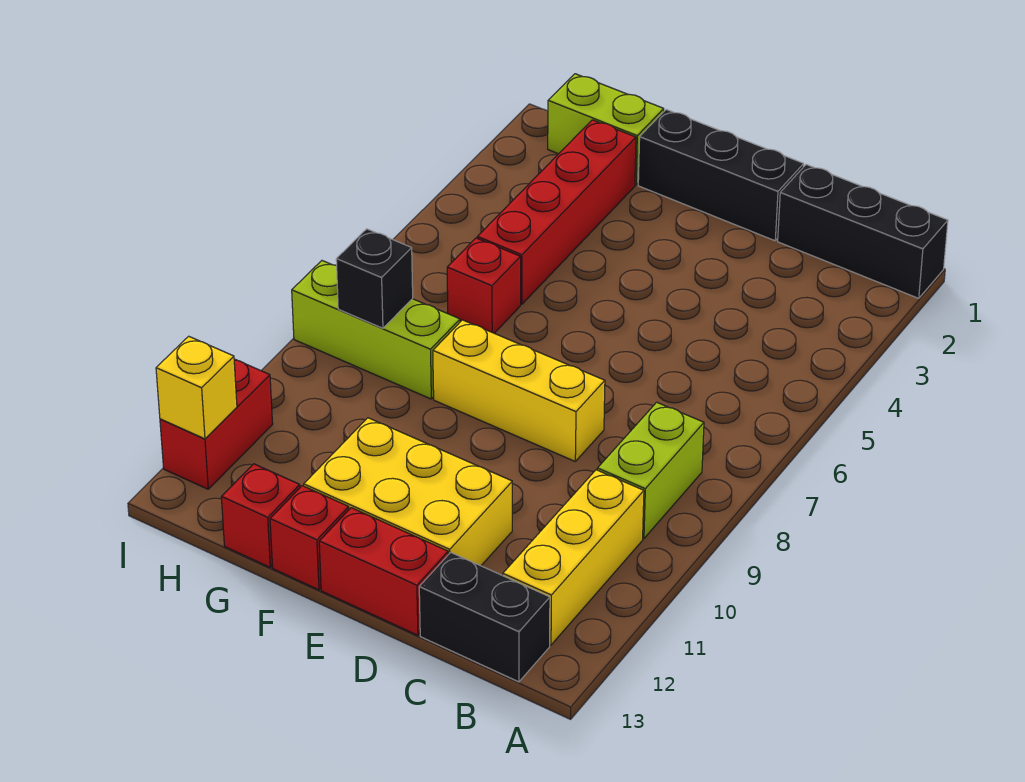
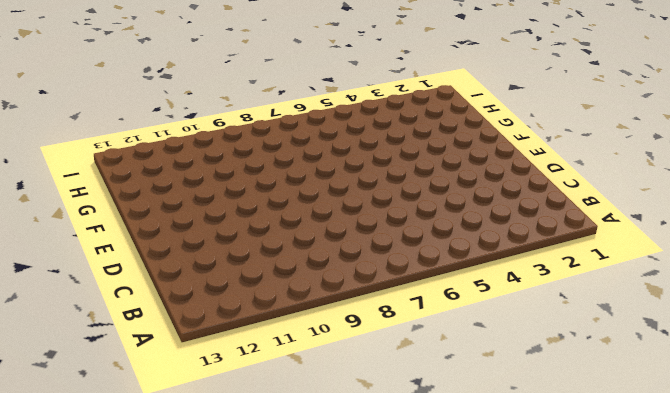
none -> black brick A1:C1 level 1
none -> lime brick B8:B9 level 1
none -> yellow brick B10:B12 level 1

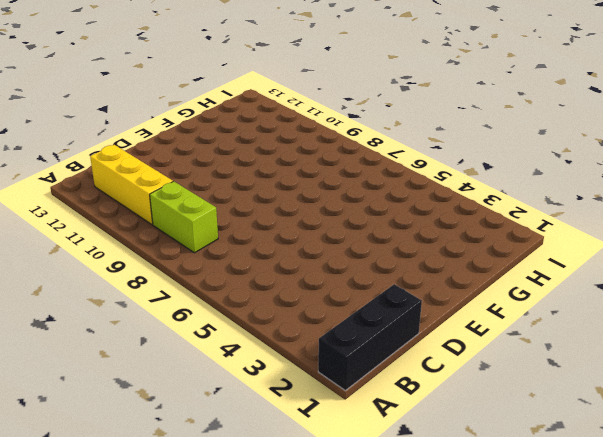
none -> black brick B13:C13 level 1
none -> black brick D1:F1 level 1
none -> yellow brick D8:F8 level 1

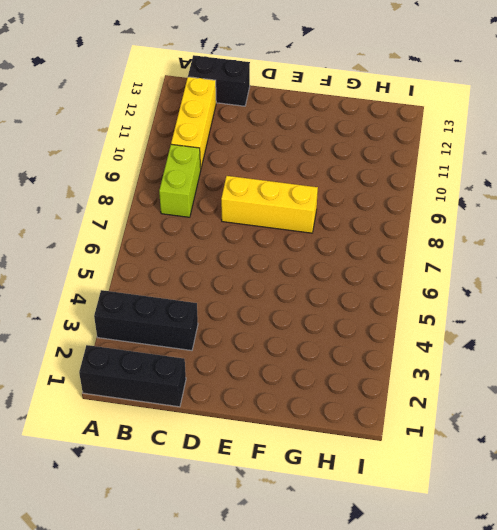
black brick A3:C3 level 1 -> black brick D1:F1 level 1
none -> yellow brick D11:F12 level 1
none -> red brick D13:E13 level 1
none -> red brick F13 level 1

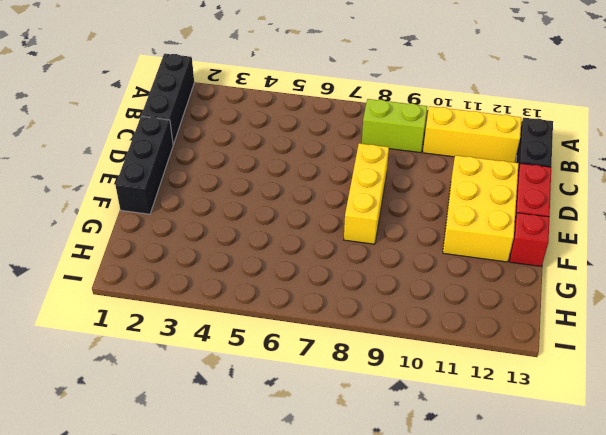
none -> lime brick G1:H1 level 1
none -> red brick G2:G5 level 1
none -> red brick G6 level 1

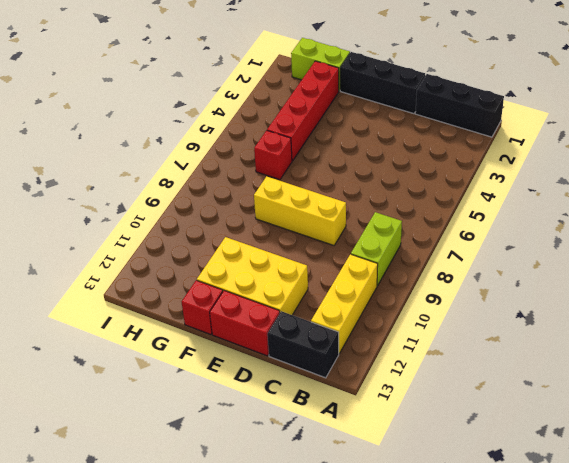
none -> lime brick G8:I8 level 1
none -> red brick G13 level 1
none -> red brick I11:I12 level 1

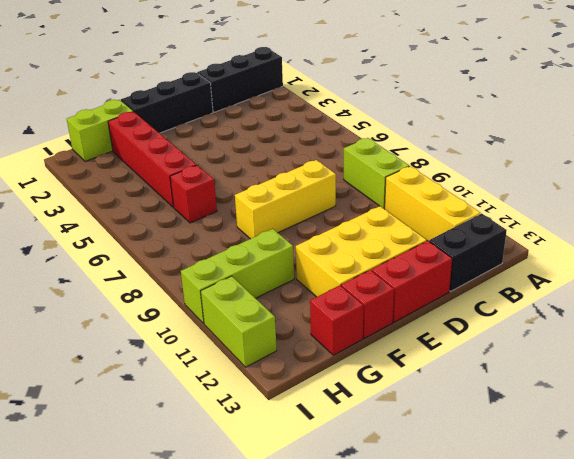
lime brick G10:I10 level 1 -> lime brick G8:I8 level 1
lime brick I11:I12 level 1 -> red brick I11:I12 level 1
none -> black brick H8 level 2
none -> yellow brick I12 level 2

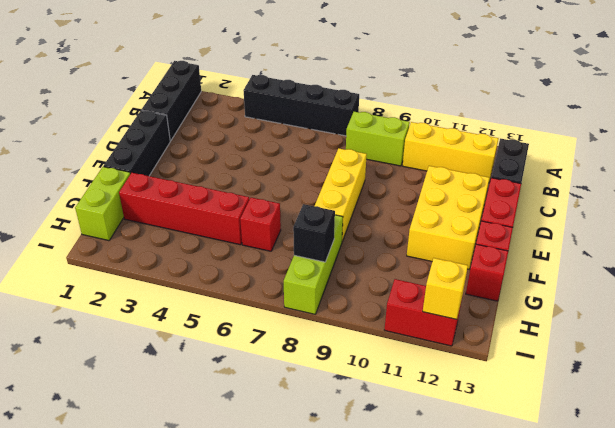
black brick A4:A7 level 1 -> none

